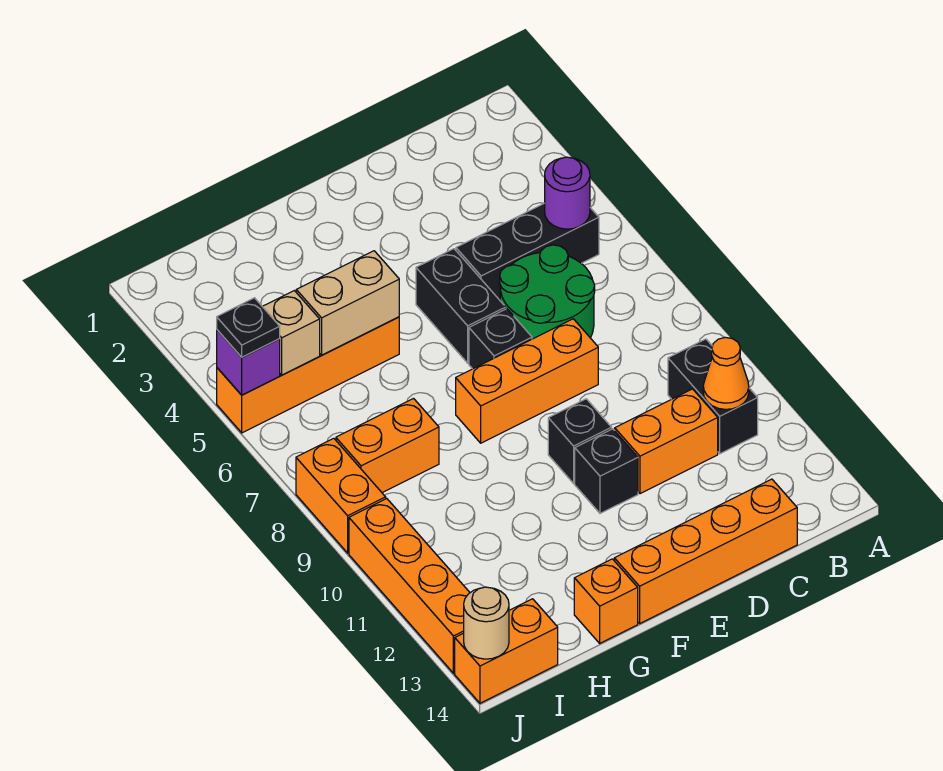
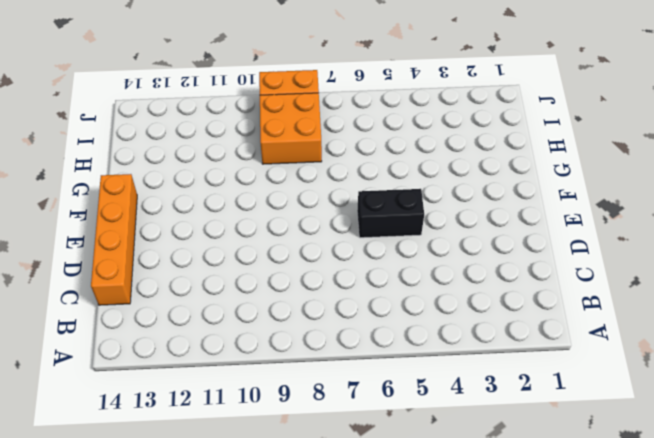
orange brick H8:I9 level 1 -> orange brick H8:I8 level 1
none -> black brick B5:D5 level 1
none -> black brick B10:B11 level 1
none -> green round brick C6:D7 level 1

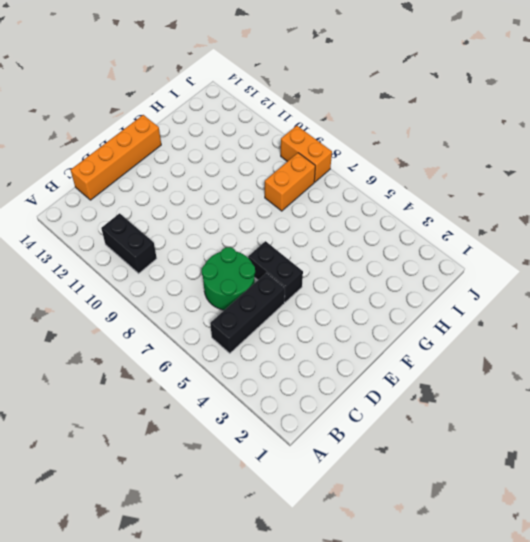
none -> orange brick C11:D11 level 1
none -> orange brick D8:F8 level 1
none -> black brick E7 level 1

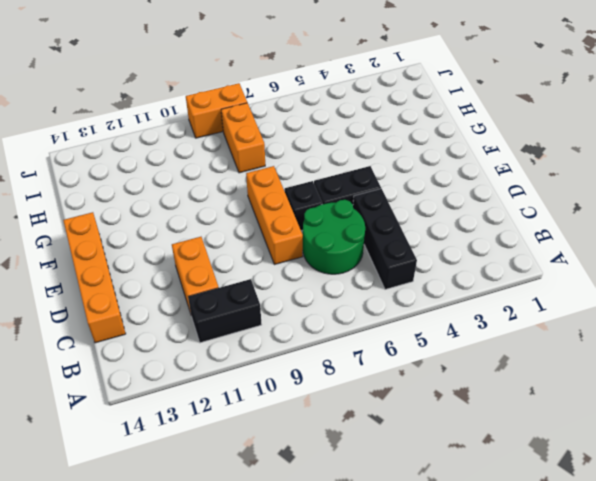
none -> black brick E10 level 1
none -> black brick E11 level 1
none -> orange brick G5:J5 level 1

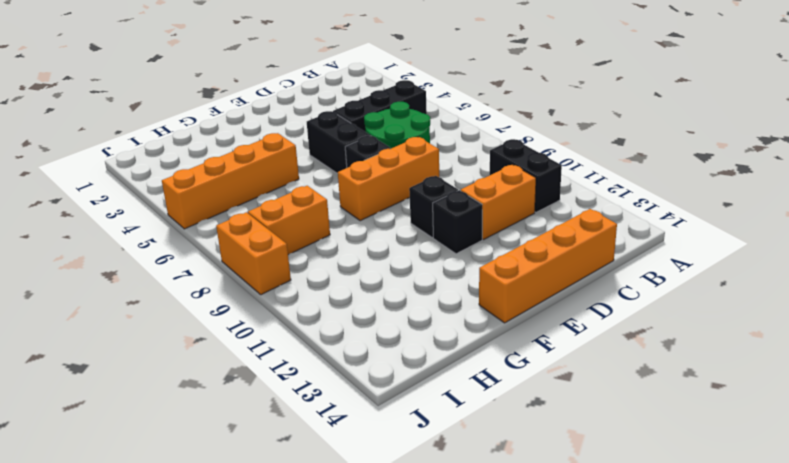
none -> orange brick G14 level 1
none -> orange brick I14:J14 level 1
none -> orange brick J10:J13 level 1

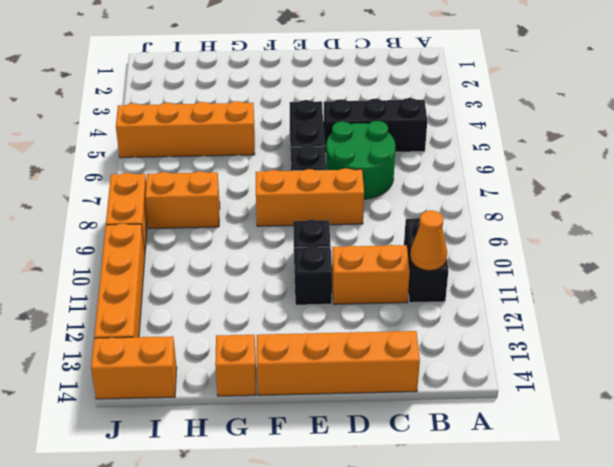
none -> purple round brick B5 level 2
none -> tan brick G5:H5 level 2
none -> tan brick I5 level 2

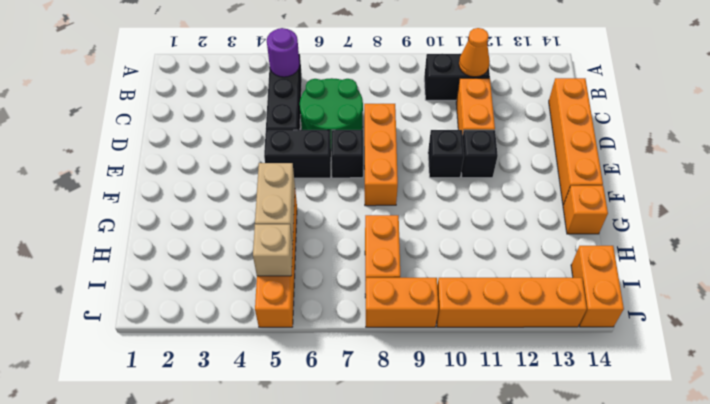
none -> purple brick J5 level 2
none -> tan round brick J14 level 2
none -> black plate J5 level 3

